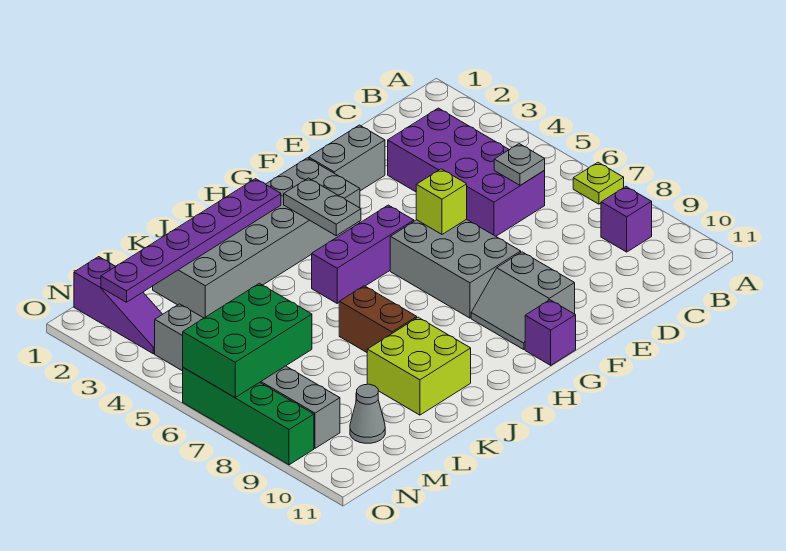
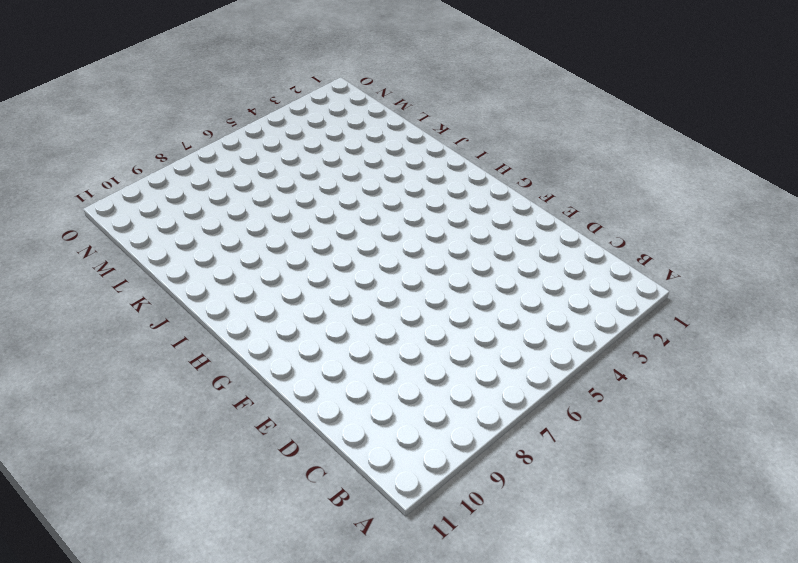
none -> lime plate A7 level 1
none -> purple brick B9 level 1
none -> purple brick C3:D6 level 1

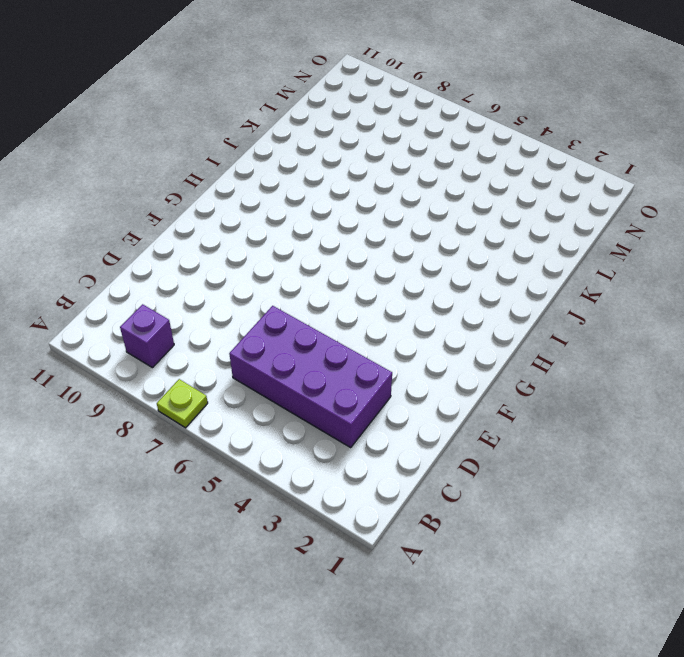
none -> grey brick E2:F2 level 1
none -> grey brick F6:G8 level 1
none -> grey slope F9:G10 level 1 top F

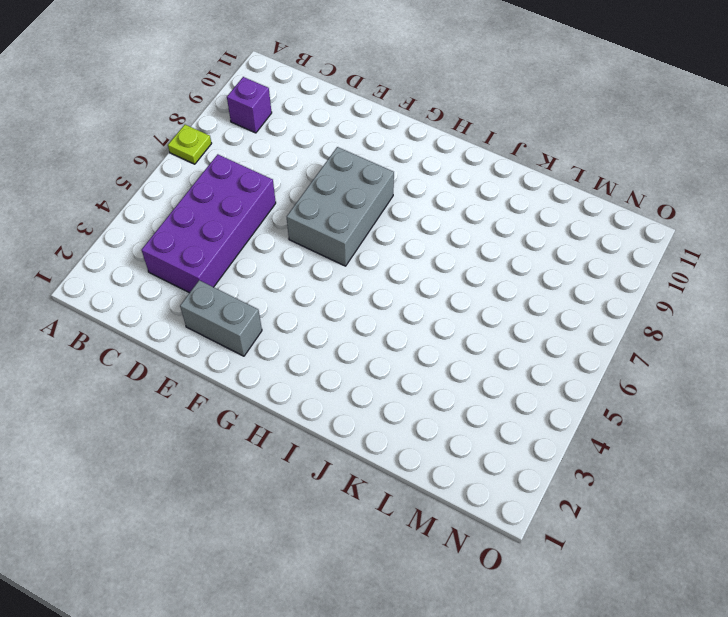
none -> grey slope F9:G10 level 1 top F
none -> grey brick G2:L3 level 1
none -> purple brick G5:I5 level 1

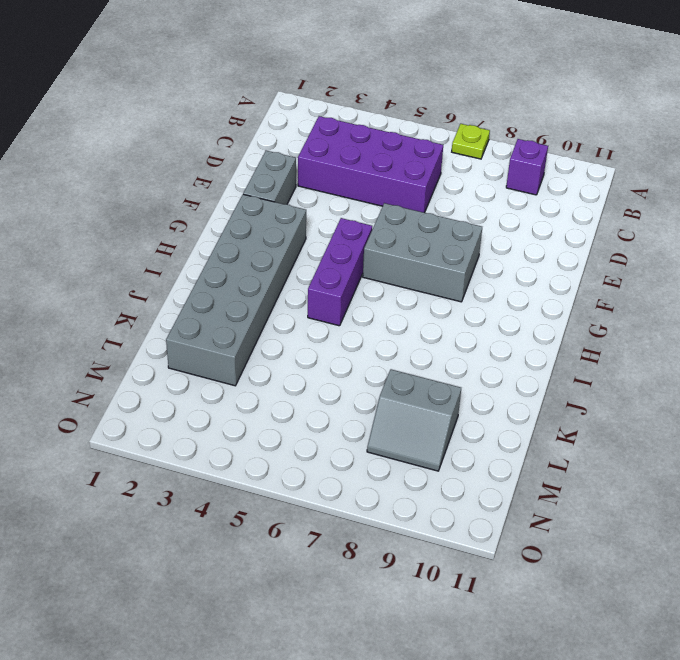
grey slope L8:M9 level 1 top L -> grey slope F9:G10 level 1 top F
none -> purple brick G11 level 1
none -> brown brick J7:J8 level 1
none -> lime brick J9:K10 level 1

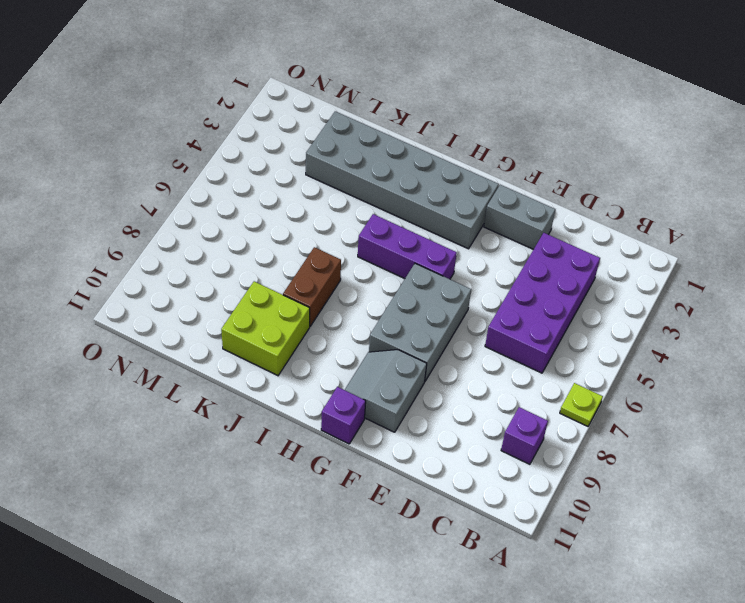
none -> grey cone M10 level 1
none -> purple slope N1:N3 level 1 top 1
none -> grey brick N4:N9 level 1

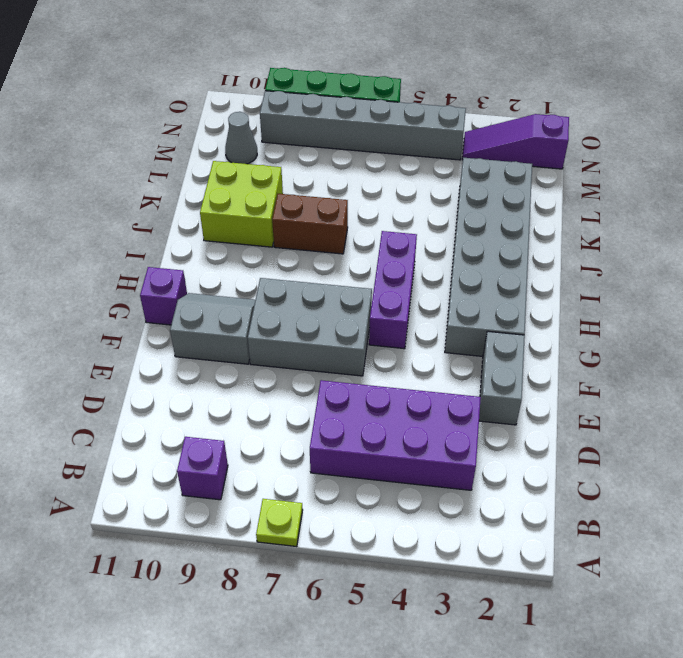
none -> grey plate C6 level 2
none -> lime brick F6 level 2
none -> grey plate H3:H4 level 2

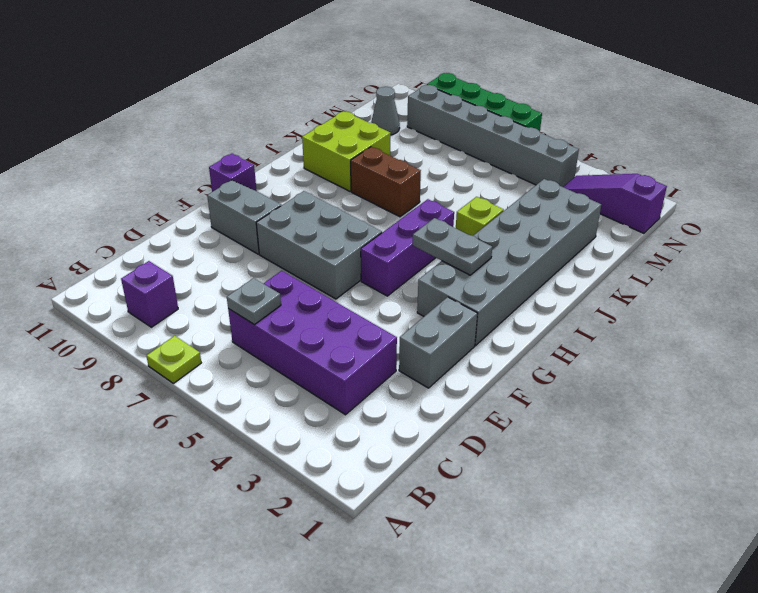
lime brick J4 level 1 -> lime brick F6 level 2
none -> purple plate I2:N2 level 2
none -> green brick M6:O7 level 2

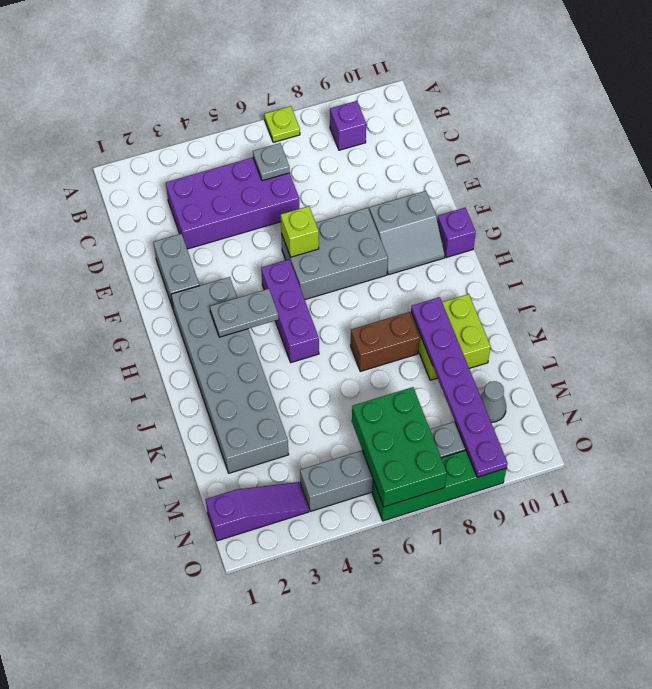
purple plate J9:O9 level 2 -> purple plate I2:N2 level 2

